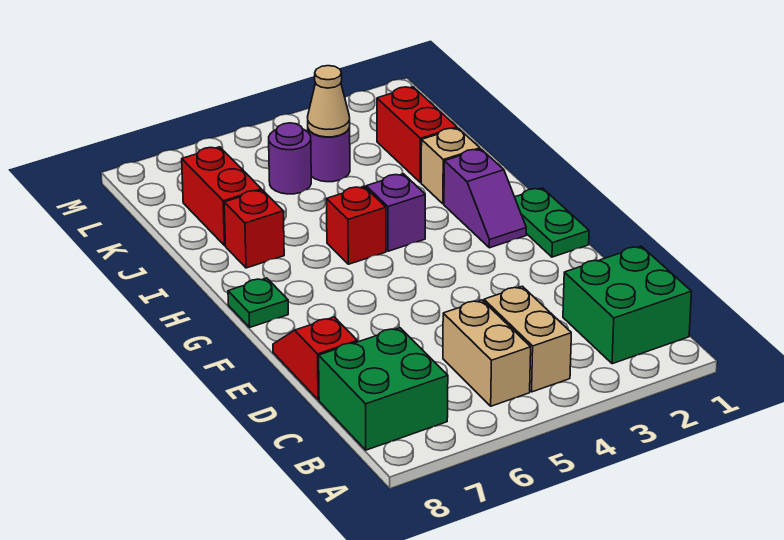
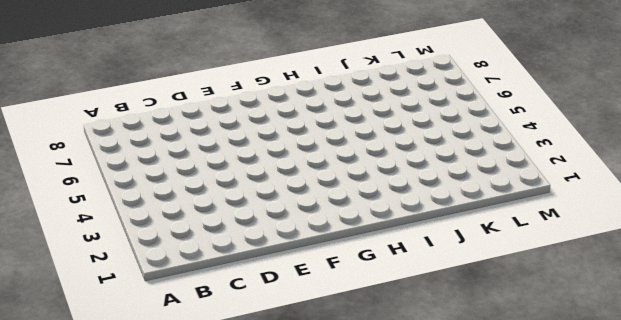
none -> green brick B1:C2 level 1
none -> tan brick B4:C4 level 1
none -> tan brick B5:C5 level 1

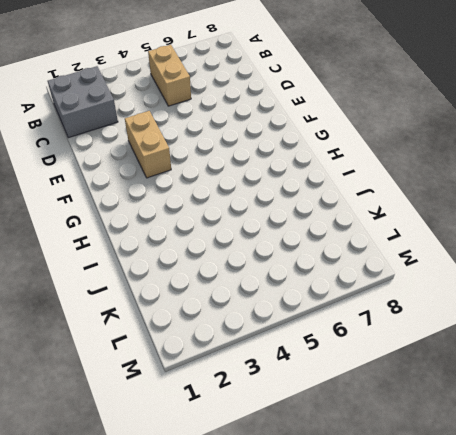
grey brick B1:C2 level 1 -> green brick B1:C2 level 1
tan brick E3:F3 level 1 -> tan brick B4:C4 level 1
none -> green brick B7:C8 level 1
none -> red slope D8:E8 level 1 top D
none -> green plate F1:G1 level 1

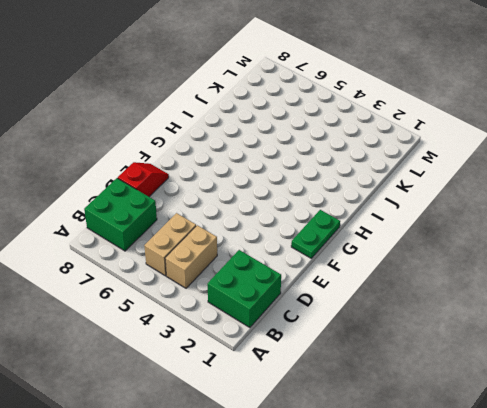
none -> purple slope G2:H2 level 1 top H
none -> green plate G8 level 1
none -> purple brick H4 level 1

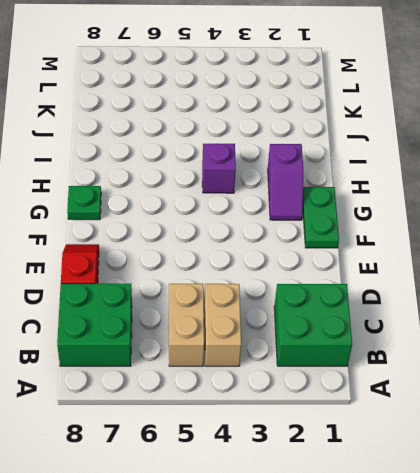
none -> red brick H5 level 1
none -> tan brick I2 level 1
none -> red brick I7 level 1

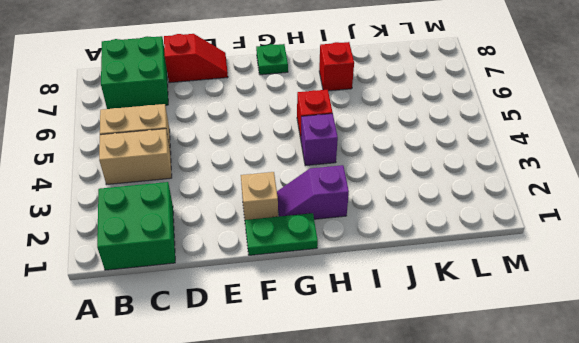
tan brick F2 level 1 -> tan brick I2 level 1
none -> red brick J2:K2 level 1
none -> red brick J7:K7 level 1
none -> purple round brick K4 level 1

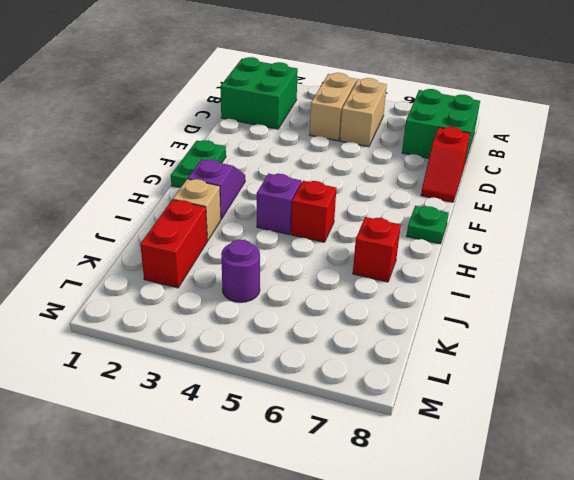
none -> red brick J7:K7 level 1
none -> purple round brick K5 level 1
none -> tan cone K4 level 2

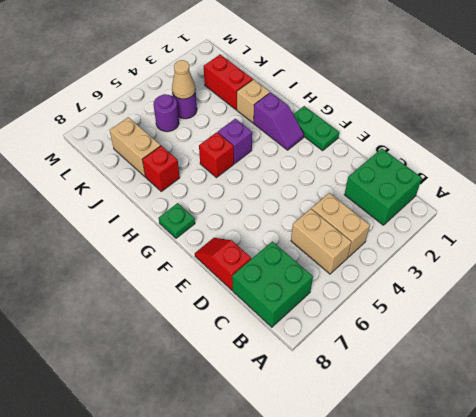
tan brick J7:K7 level 1 -> red brick J7:K7 level 1

